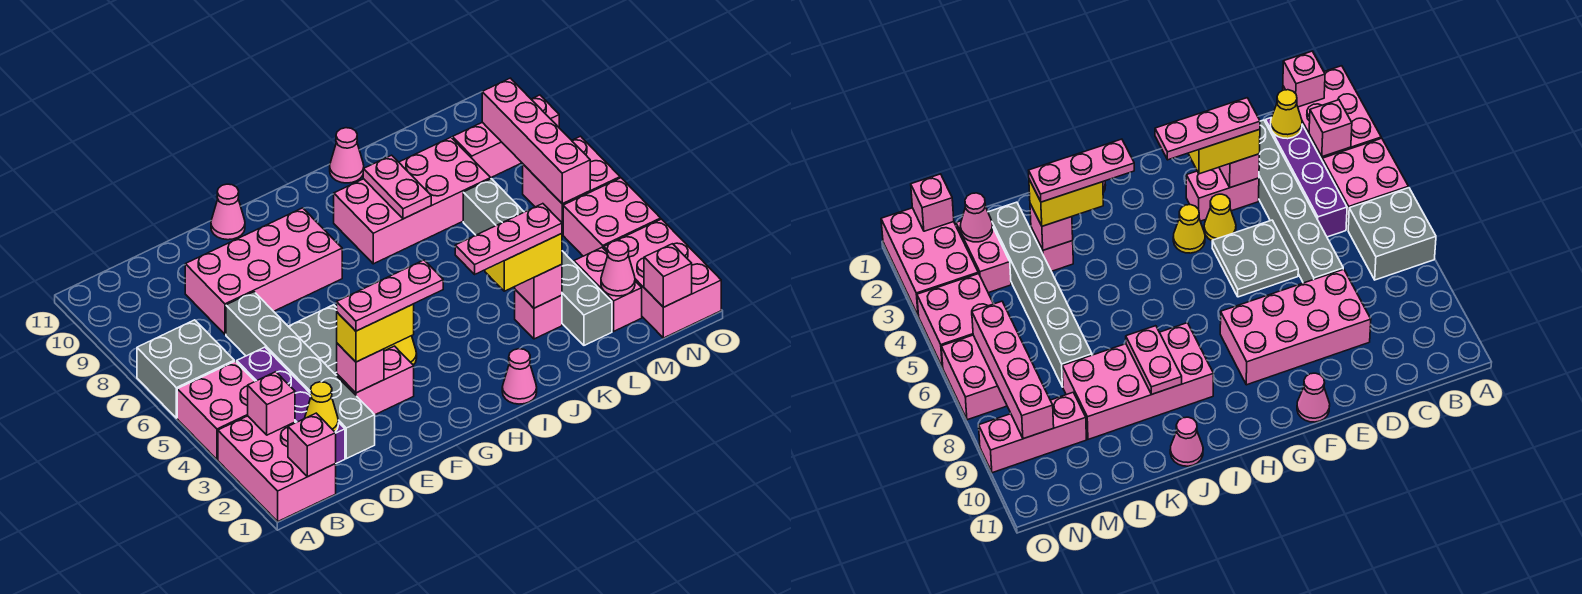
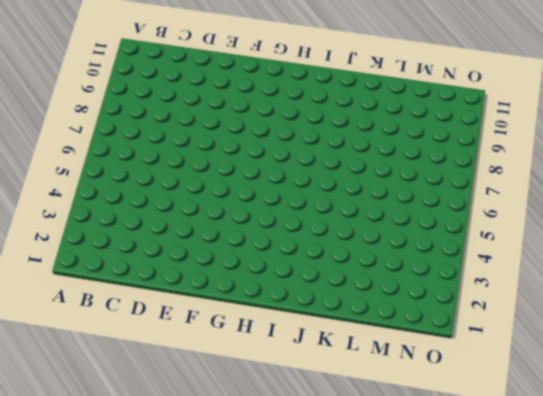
none -> pink brick A1:B3 level 1
none -> pink brick A4:B5 level 1
none -> grey brick A6:B7 level 1
none -> purple brick C2:C5 level 1

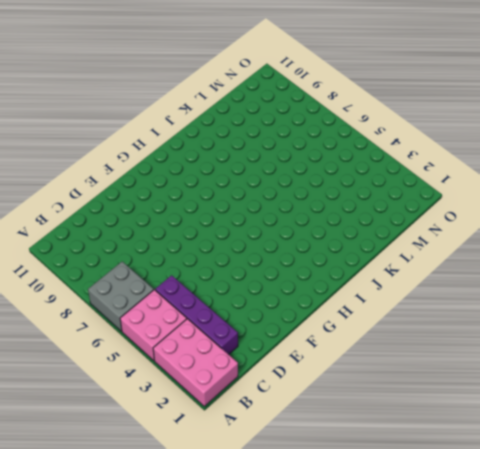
none -> grey brick D2:D7 level 1
none -> pink brick D8:G9 level 1
none -> pink brick E3:F3 level 1
none -> grey plate E5:F6 level 1

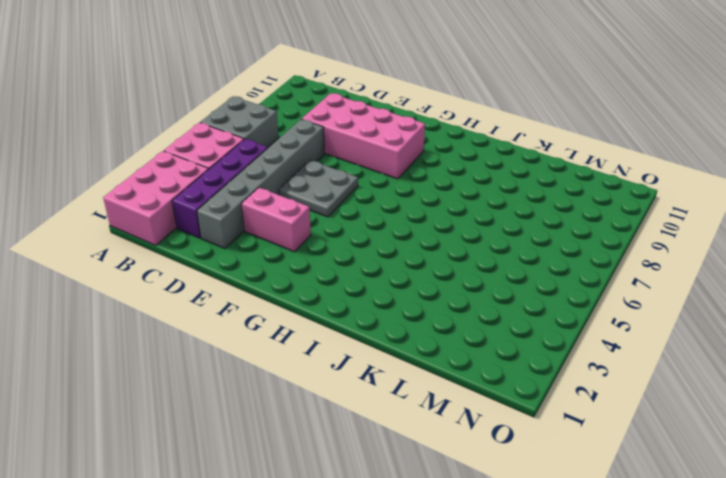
none -> yellow cone F4 level 1
none -> pink cone F11 level 1
none -> yellow cone G4 level 1
none -> pink cone I1 level 1

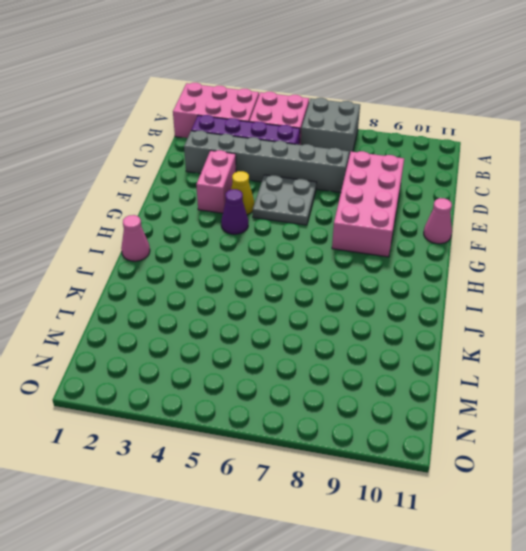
purple cone G4 level 1 -> yellow cone G4 level 1
none -> pink brick I8:L9 level 1
none -> pink cone J11 level 1
none -> pink brick K3 level 1
none -> grey brick L2:L7 level 1

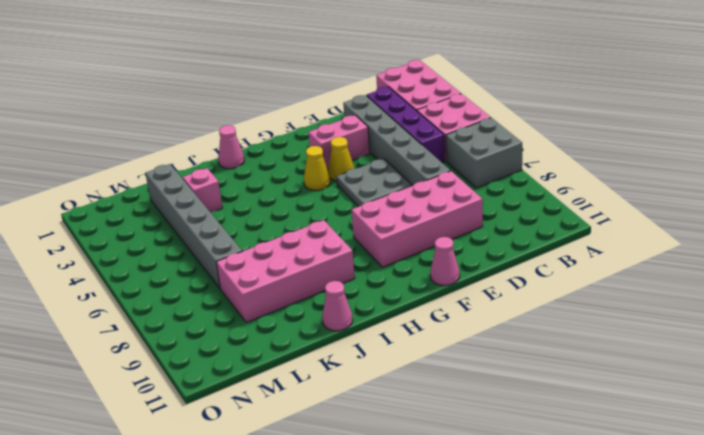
none -> pink brick M2:M3 level 1
none -> pink brick M9:O9 level 1
none -> pink brick N1:O3 level 1
none -> pink brick N4:O5 level 1

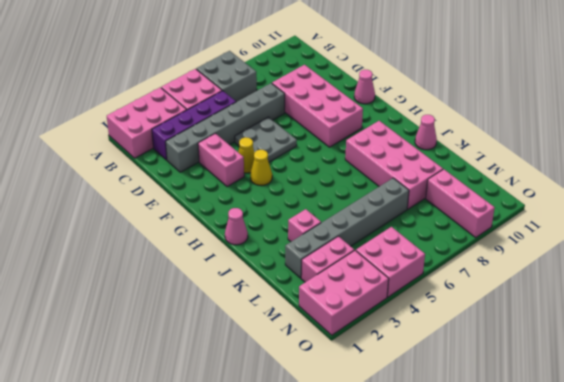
none -> pink brick N6:O7 level 1
none -> pink brick B1 level 2
none -> pink brick B3 level 2
none -> yellow cone C2 level 2

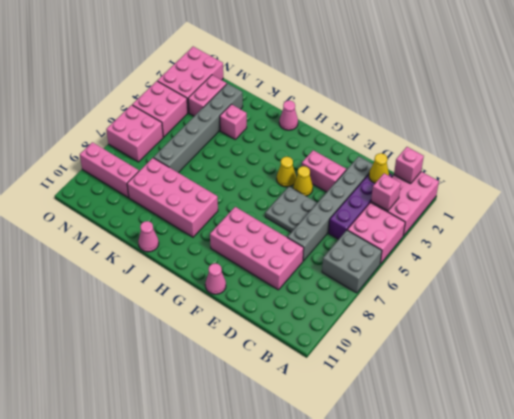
none -> pink brick E3 level 2
none -> pink plate J8:J9 level 2
none -> pink brick K3 level 2
none -> pink cone M2 level 2

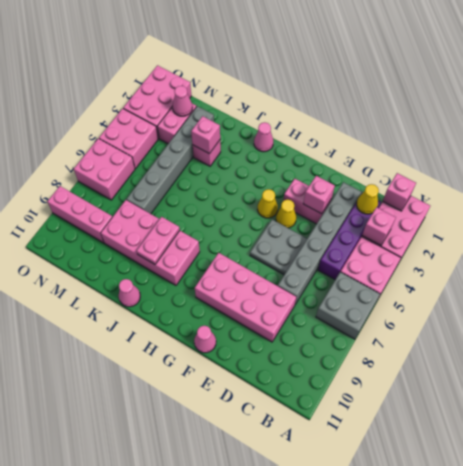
none -> pink brick N1 level 2
none -> pink brick N6:N9 level 2
none -> yellow brick E3:F3 level 3
none -> yellow brick J3:K3 level 3

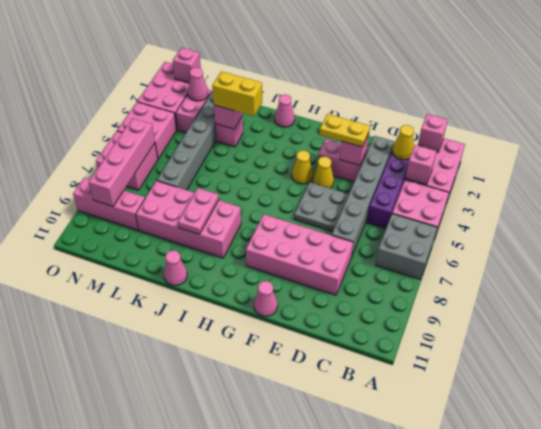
yellow plate E3:F3 level 3 -> yellow brick E3:F3 level 3
none -> pink plate E3:G3 level 4
none -> pink plate I3:K3 level 4

